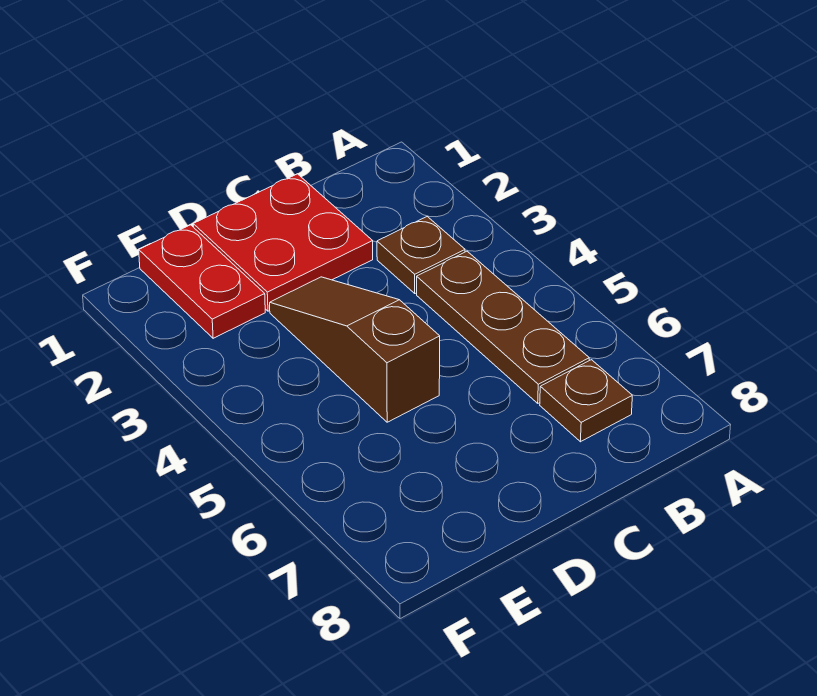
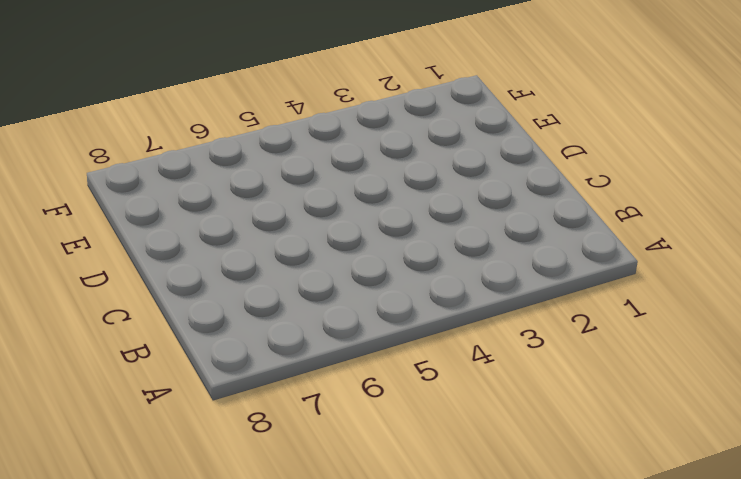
none -> brown plate B3 level 1
none -> brown plate B4:B6 level 1

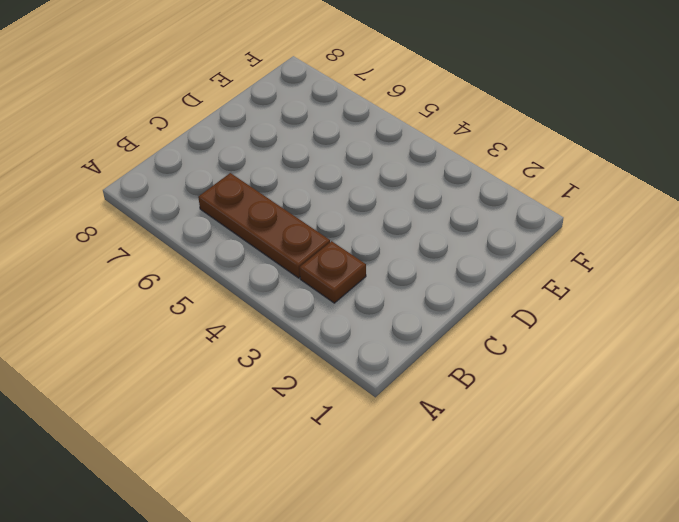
none -> brown plate B7 level 1
none -> red plate C1:D2 level 1

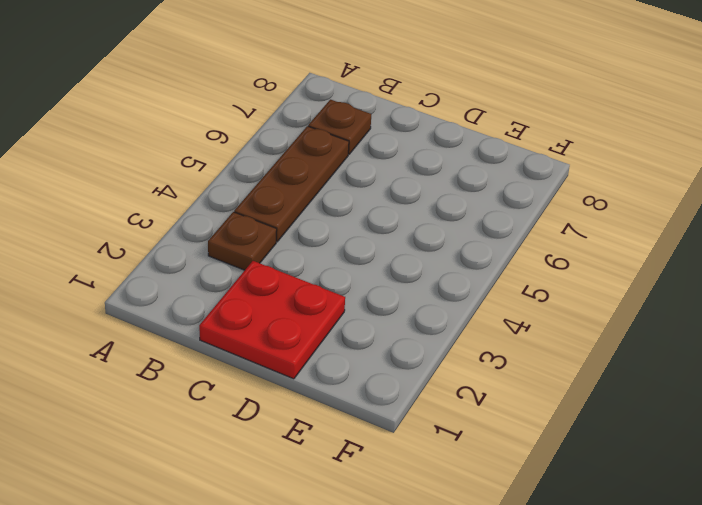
none -> brown slope D3:D5 level 1 top 5
none -> red plate E1:E2 level 1

